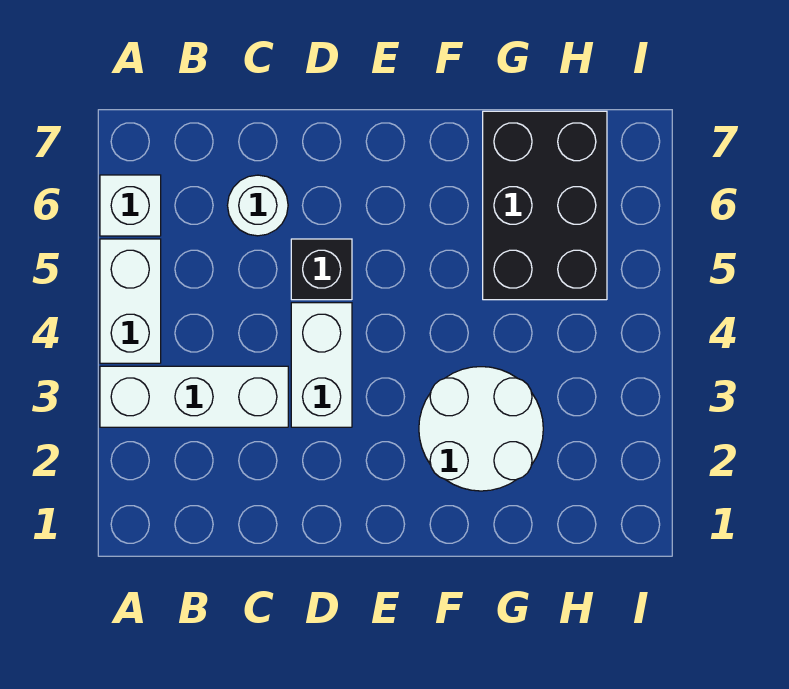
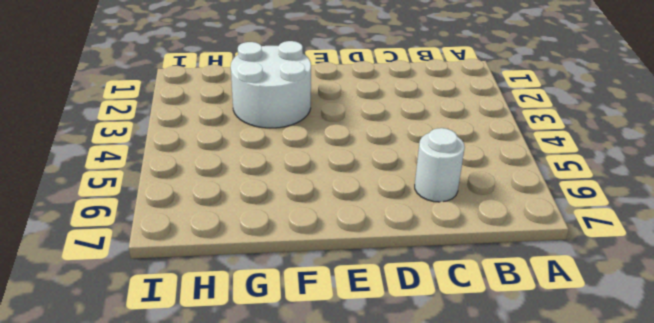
none -> white brick A3:C3 level 1
none -> white brick A4:A5 level 1

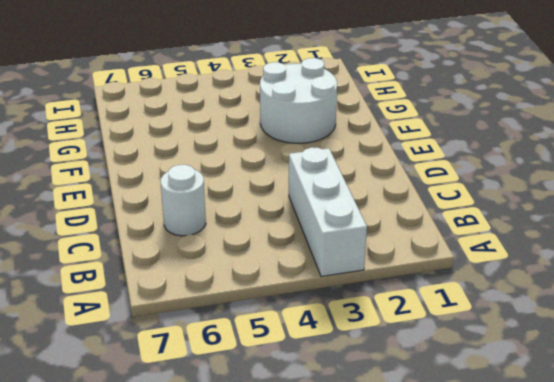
none -> white brick A4:A5 level 1
none -> white brick A6 level 1

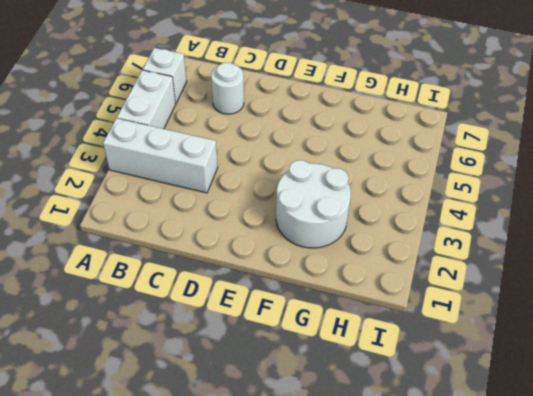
none -> white brick D3:D4 level 1
none -> black brick D5 level 1

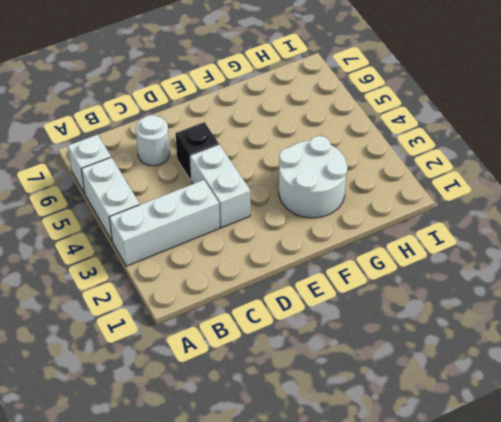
none -> black brick G5:H7 level 1

